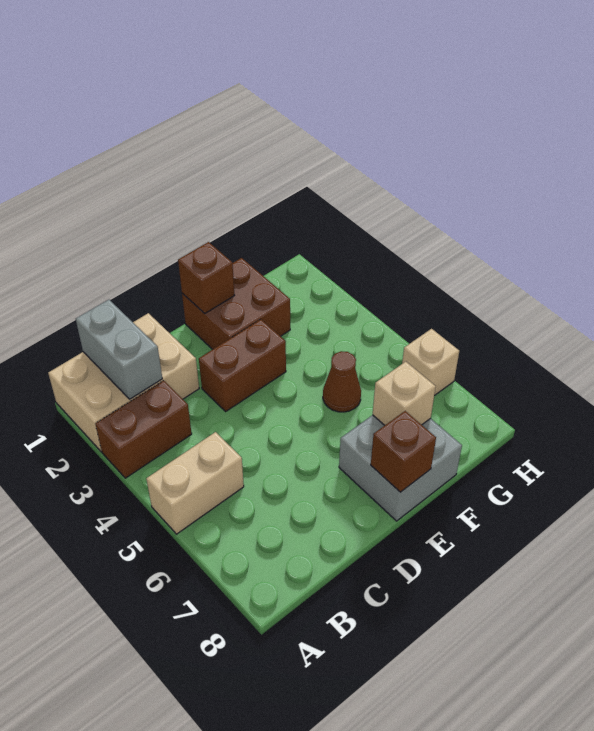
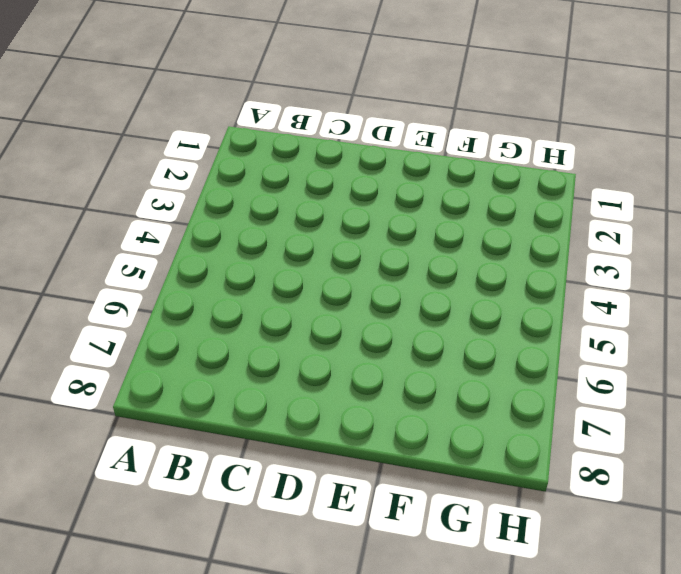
none -> tan brick A1:C2 level 1
none -> brown brick A3:B3 level 1
none -> tan brick A5:B5 level 1

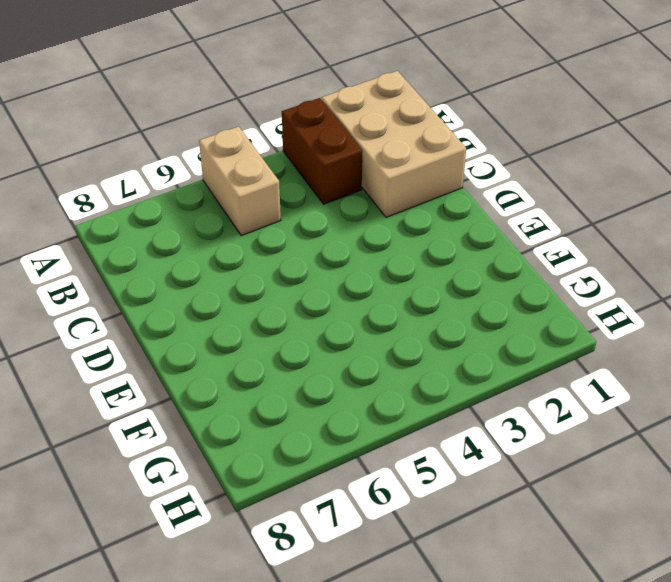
none -> brown brick D3:E3 level 1
none -> brown brick E1:F2 level 1
none -> grey brick E7:F8 level 1

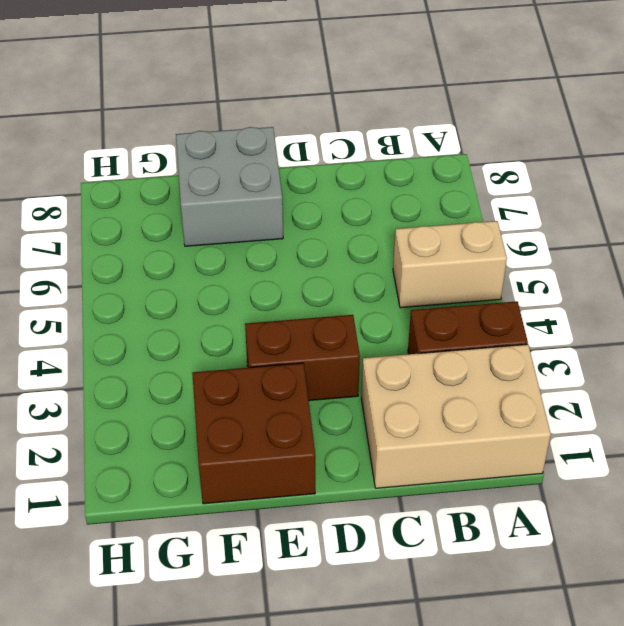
none -> brown cone F5 level 1
none -> tan brick H6 level 1
none -> grey brick B1:B2 level 2

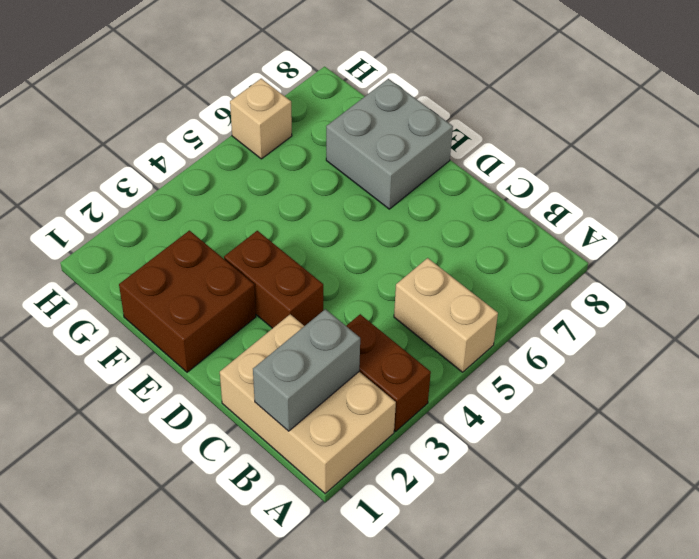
none -> brown cone F5 level 1
none -> brown brick E1 level 2
none -> brown brick E8 level 2

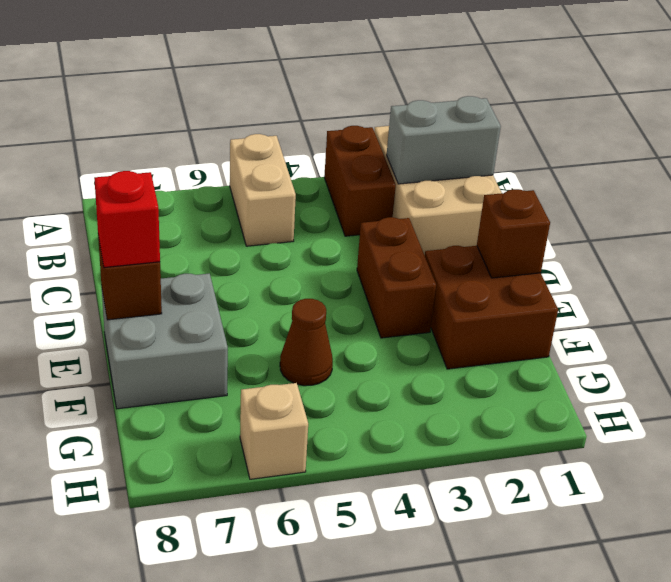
red brick E8 level 3 -> none
none -> tan brick F7 level 2

